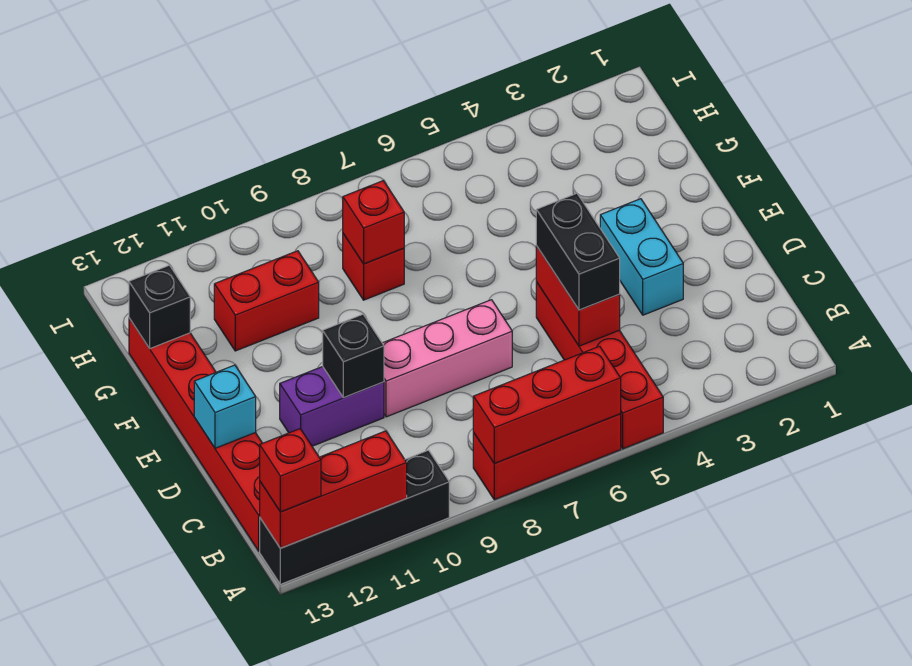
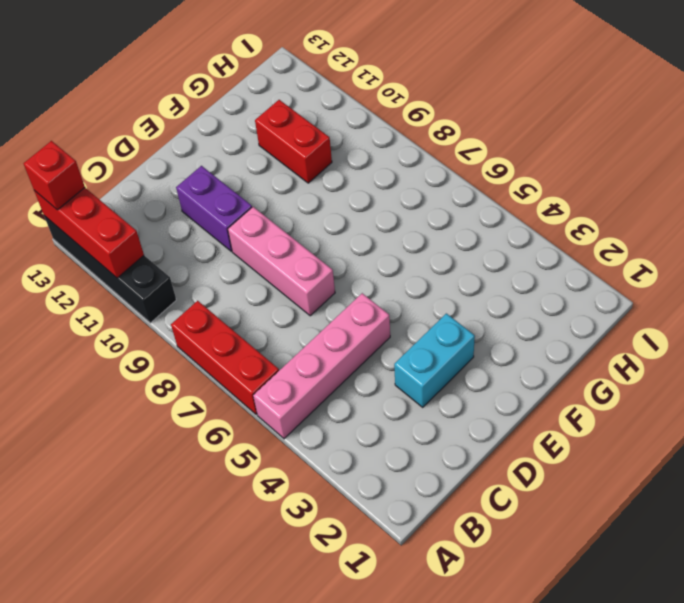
pink brick A5:D5 level 1 -> red brick A5:D5 level 1
none -> red brick B13:G13 level 1
none -> red brick G8 level 1
none -> red brick A6:A8 level 2

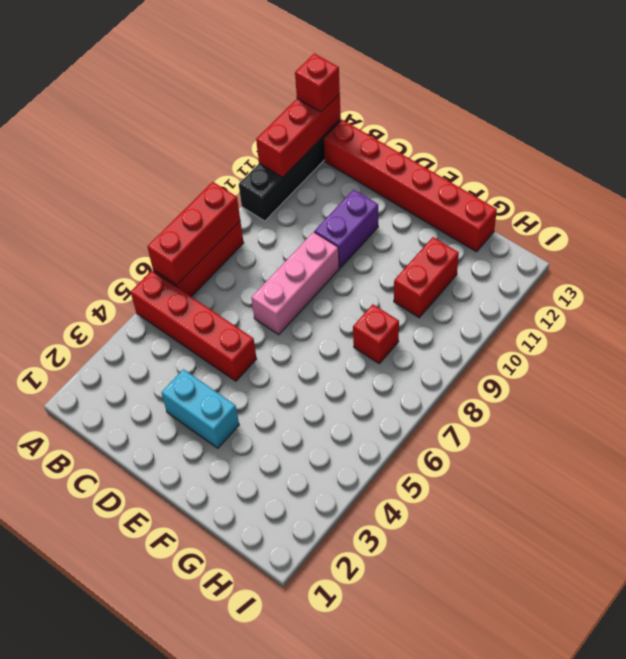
none -> red brick C5:D5 level 2
none -> black brick D10 level 2
none -> cyan brick D13 level 2

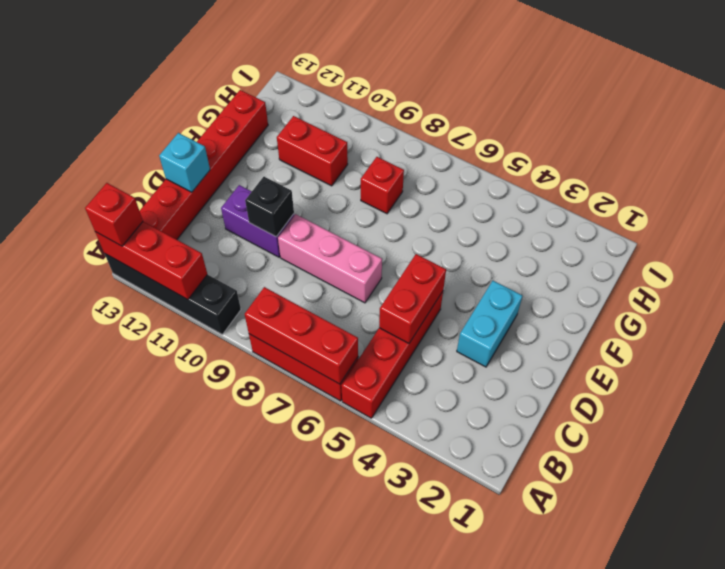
none -> red brick G8 level 2
none -> black brick G13 level 2
none -> black brick C5:D5 level 3

